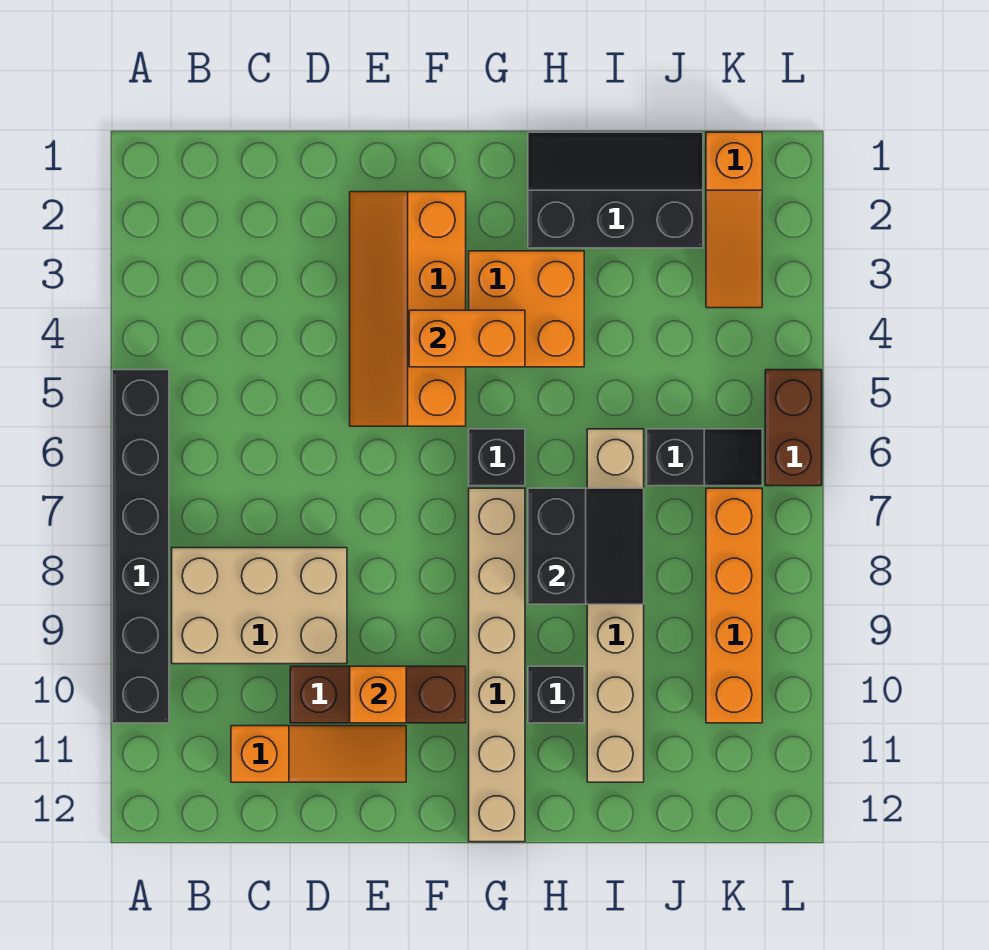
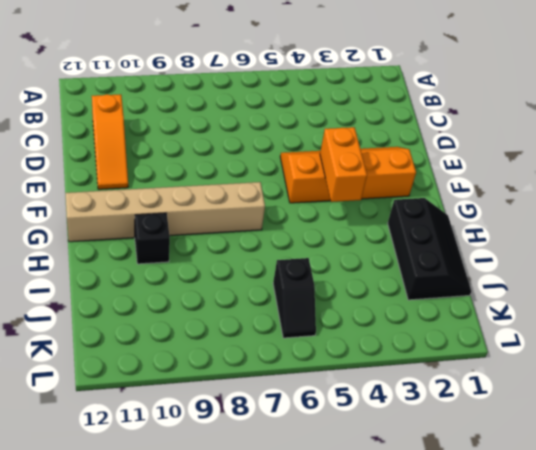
none -> black brick A5:A10 level 1
none -> tan brick B8:D9 level 1
none -> brown brick D10:F10 level 1

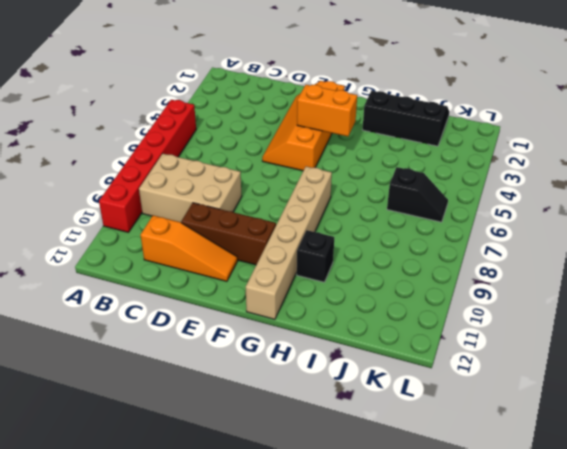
red brick A5:A10 level 1 -> black brick A5:A10 level 1
none -> orange brick G3:H4 level 1
none -> black brick G6 level 1
none -> tan brick I6:I11 level 1

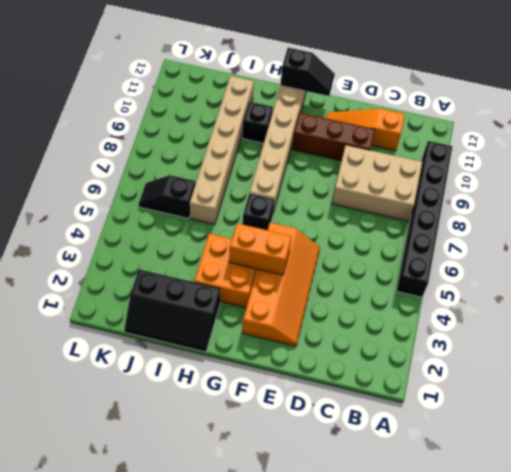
black slope F12:G12 level 2 top G -> none
none -> orange slope K1:K3 level 1 top 1
none -> orange brick K7:K10 level 1
none -> brown brick L5:L6 level 1

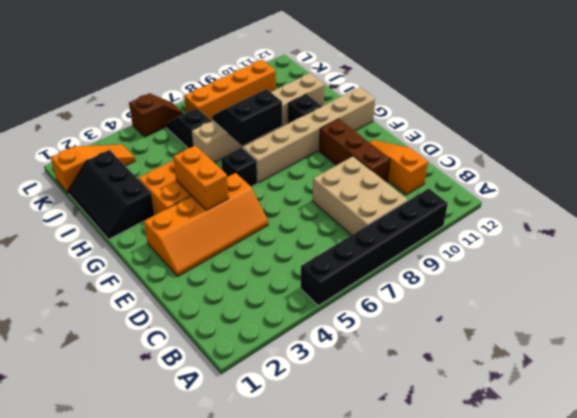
brown slope L5:L6 level 1 top 5 -> brown brick L5:L6 level 1
none -> orange brick E10 level 2

